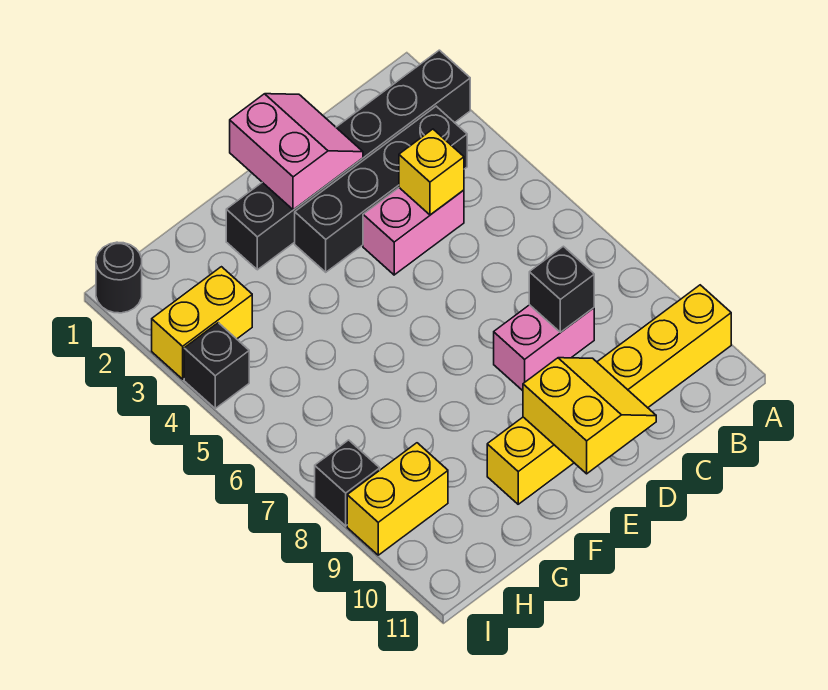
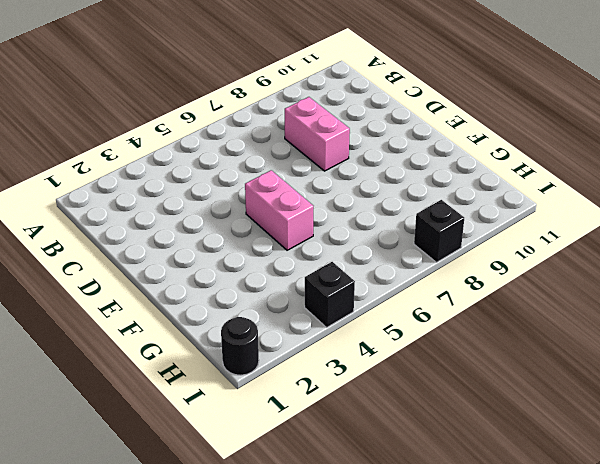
pink brick E5:F5 level 1 -> pink brick C4:D4 level 1
none -> black brick A2:F2 level 1
none -> yellow brick A10:F10 level 1
none -> black brick B3:E3 level 1

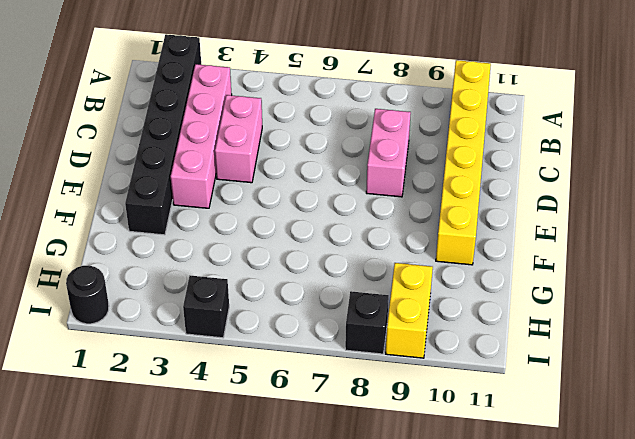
pink brick B3:E3 level 1 -> black brick B3:E3 level 1
none -> yellow brick H3:I3 level 1
none -> yellow brick C4 level 2
none -> black brick C8 level 2

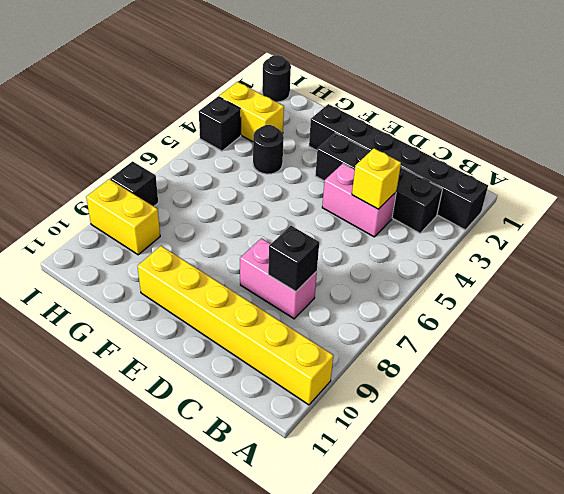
black round brick G4 level 1 -> none
none -> pink slope D1:E2 level 2 top E
none -> yellow slope D10:E11 level 2 top E

